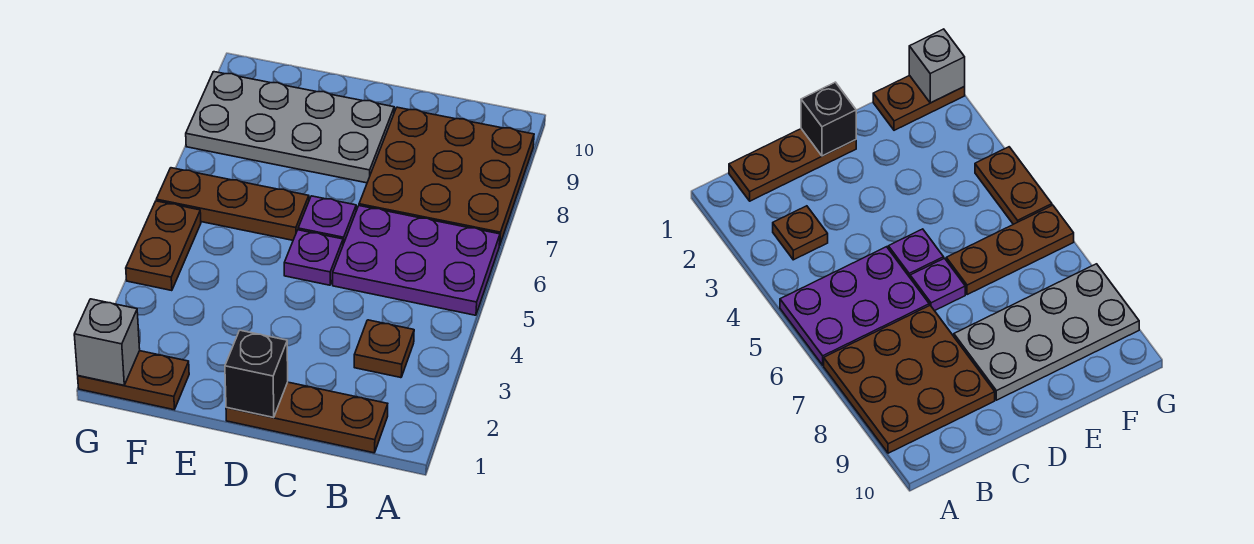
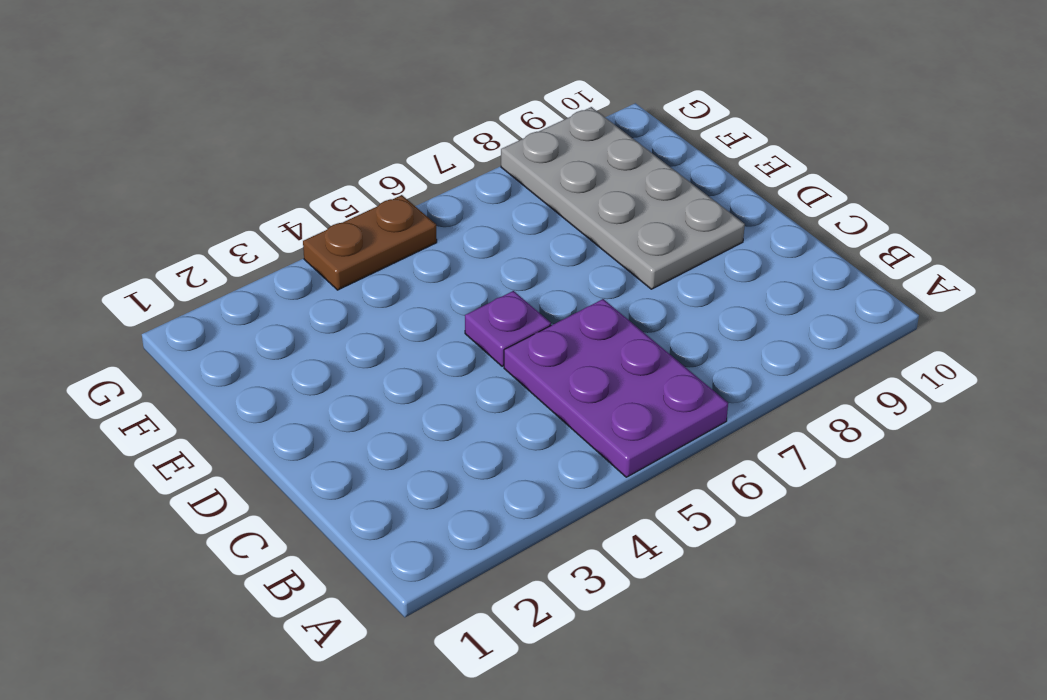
none -> brown plate A7:C9 level 1
none -> brown plate B1:D1 level 1
none -> brown plate B3 level 1

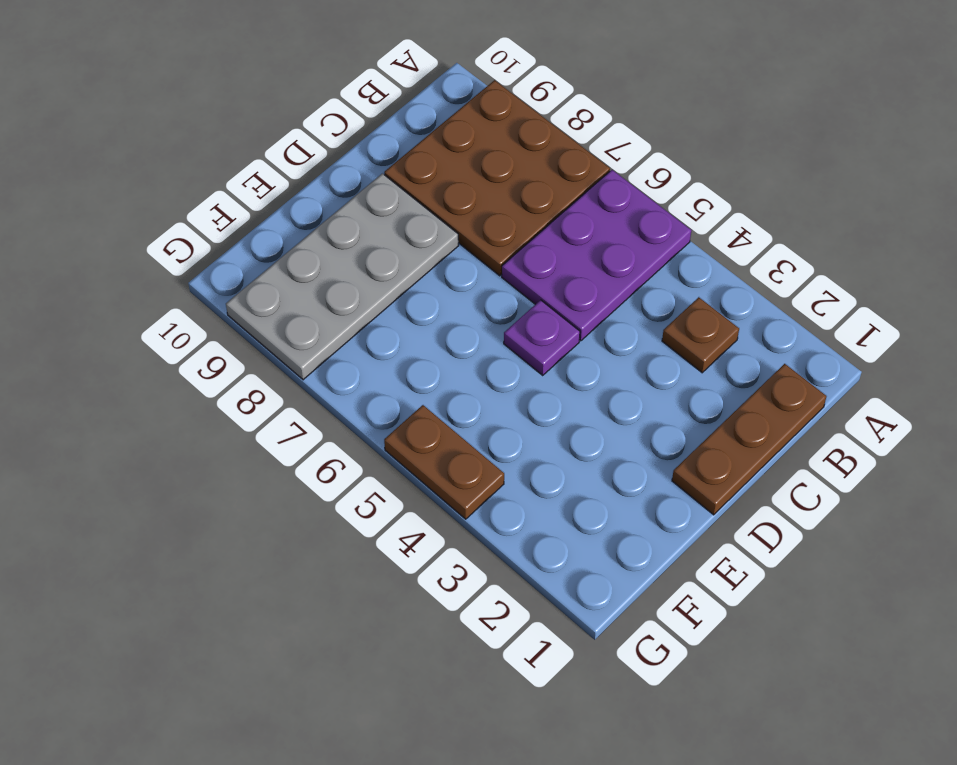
none -> purple plate D6 level 1
none -> brown plate E6:G6 level 1
none -> brown plate F1:G1 level 1

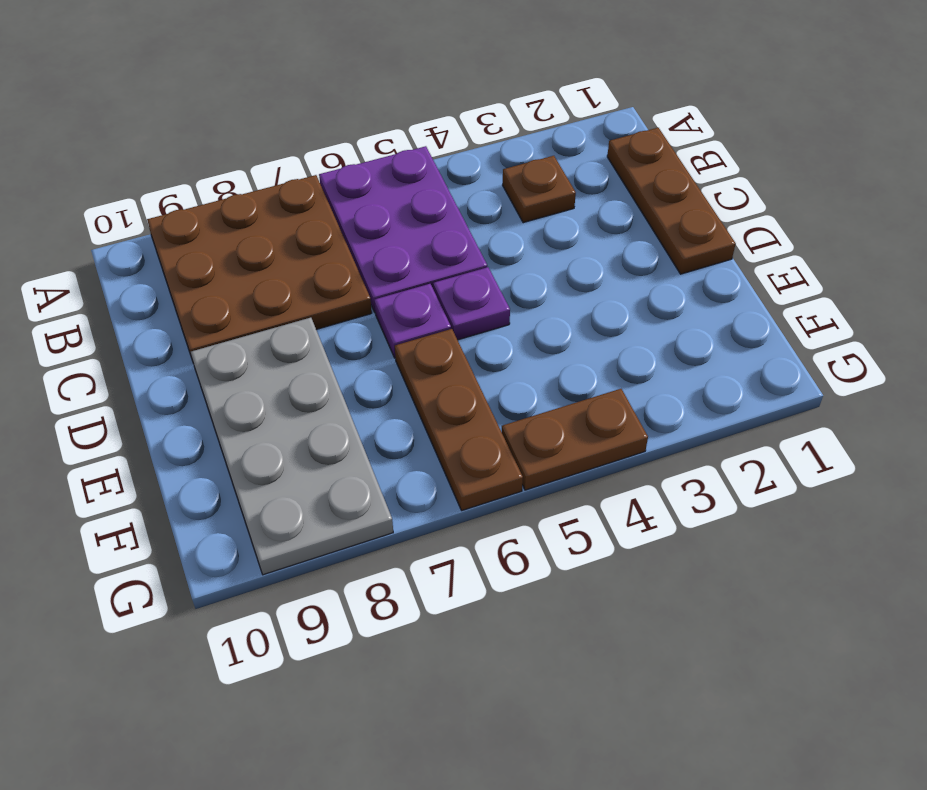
none -> brown plate F1:G1 level 1
none -> black brick D1 level 2
none -> grey brick G1 level 2

